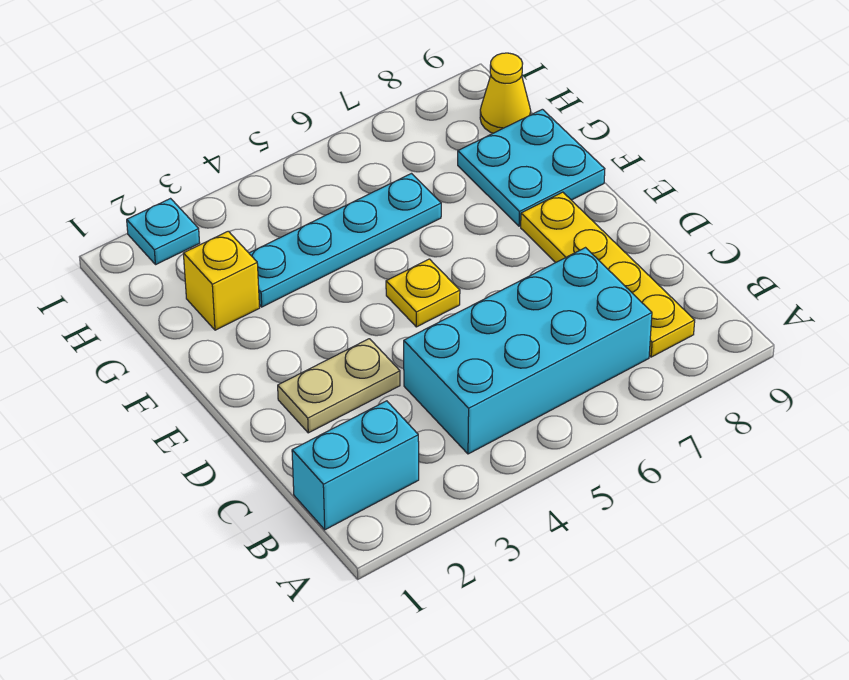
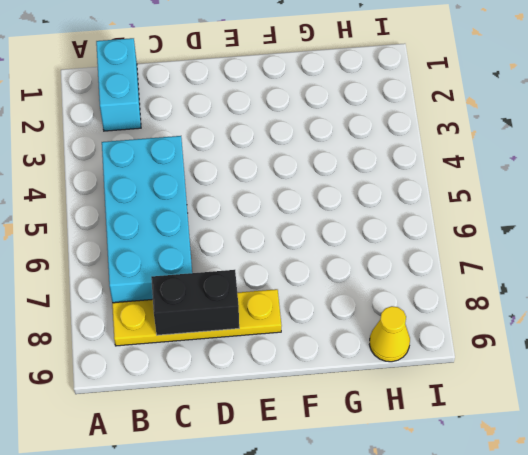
black brick C8:D8 level 2 -> none
none -> tan plate D2:D3 level 1
none -> yellow plate E5 level 1

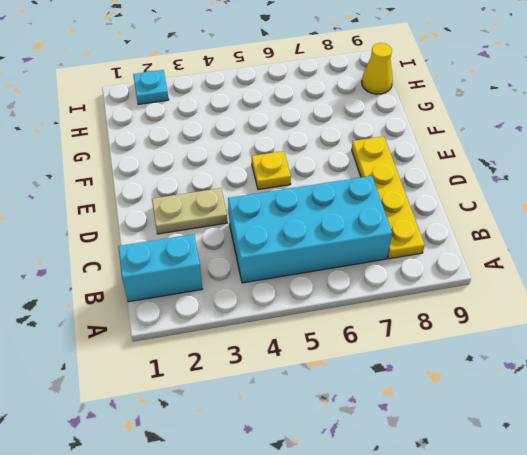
none -> cyan plate F8:G9 level 1
none -> yellow brick G2 level 1

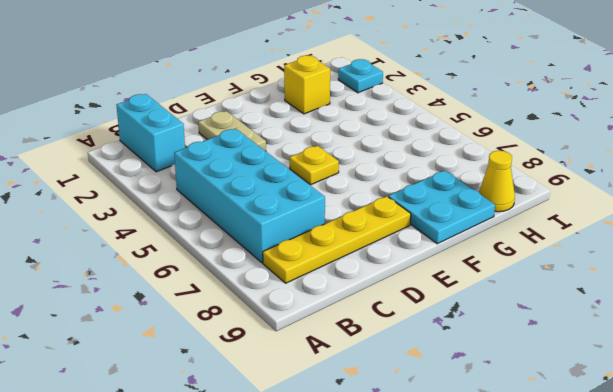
none -> cyan plate G3:G6 level 1

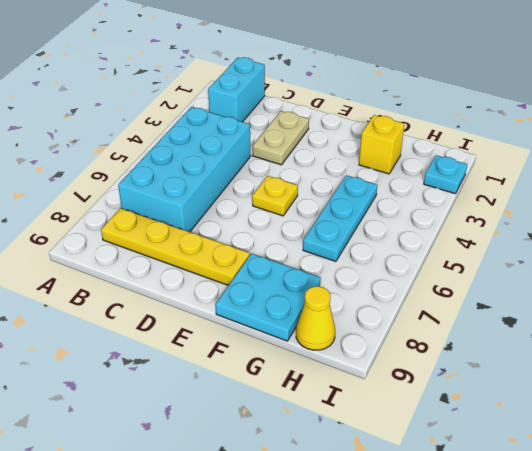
cyan plate G4:G6 level 1 -> cyan plate G3:G6 level 1

